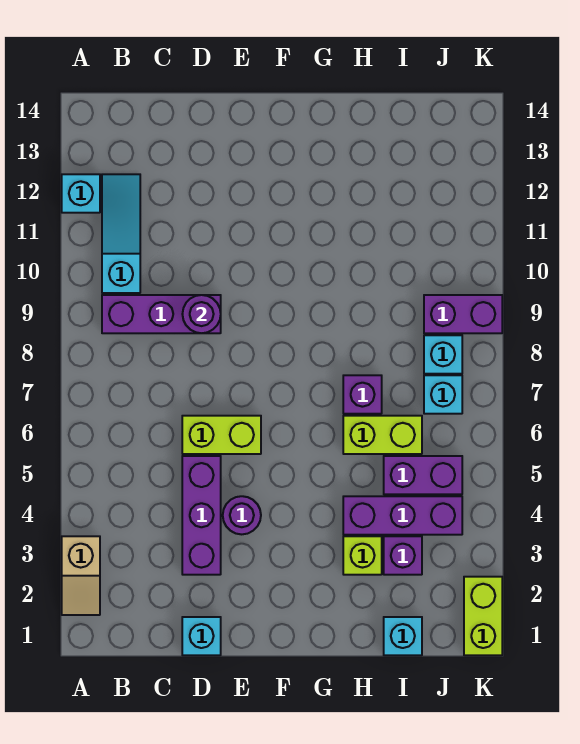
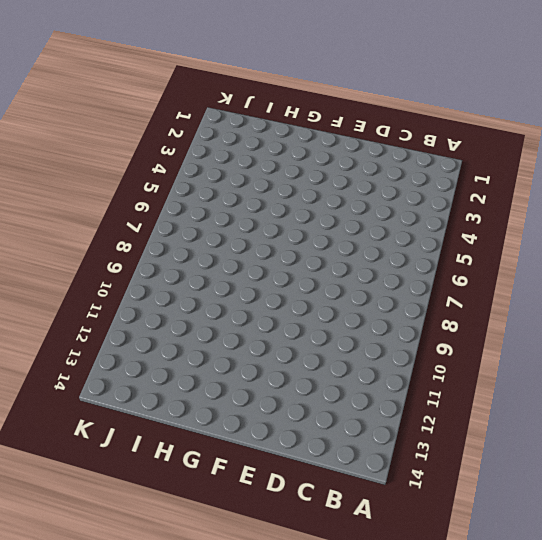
none -> tan slope A2:A3 level 1 top 3
none -> cyan brick A12 level 1
none -> purple brick B9:D9 level 1

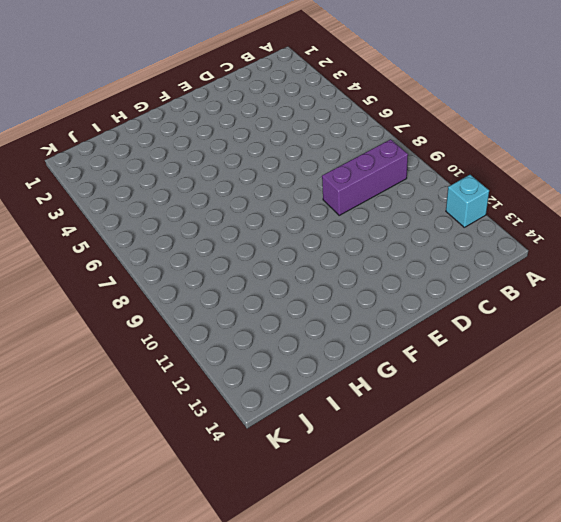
none -> tan slope A2:A3 level 1 top 3
none -> cyan slope B10:B12 level 1 top 10
none -> cyan brick D1 level 1

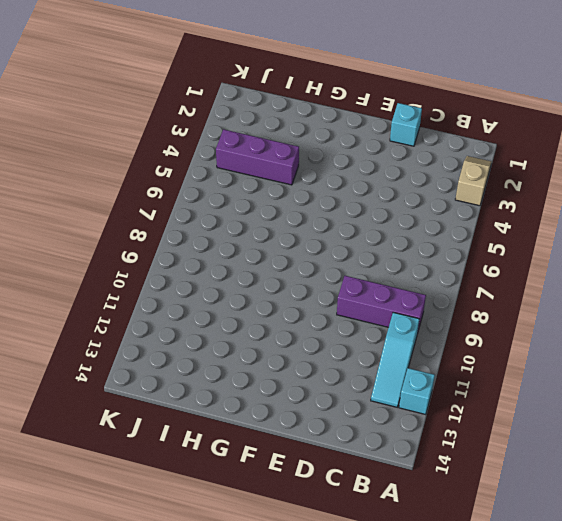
none -> purple brick D3:D5 level 1
none -> lime brick D6:E6 level 1
none -> purple round brick E4 level 1

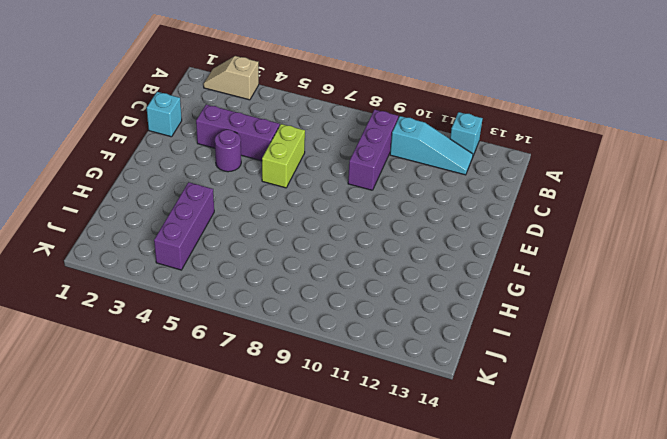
none -> lime brick H3 level 1
none -> lime brick H6:I6 level 1
none -> purple brick H7 level 1

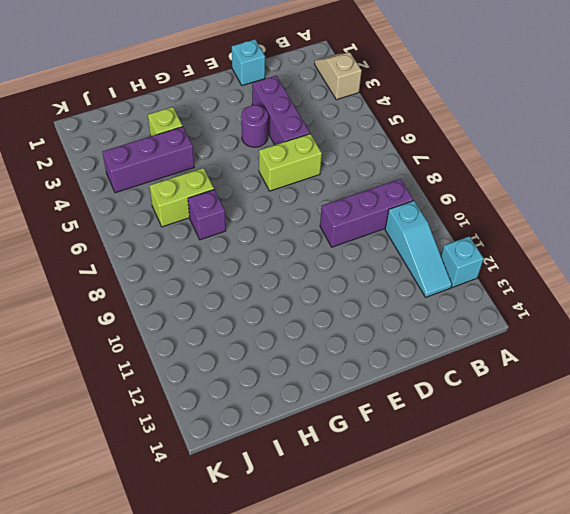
none -> cyan brick I1 level 1
none -> purple brick I3 level 1
none -> purple brick I5:J5 level 1

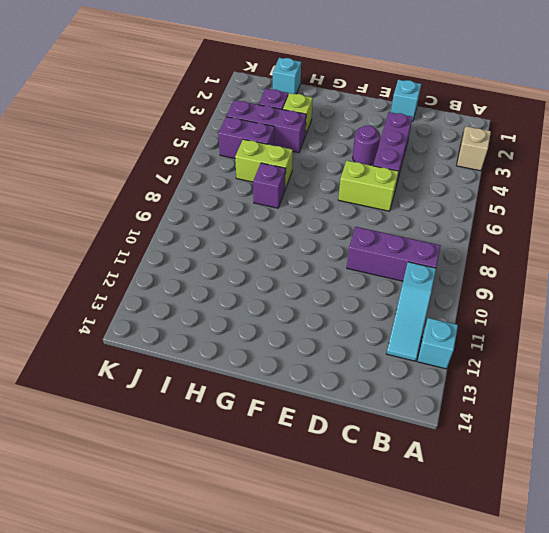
none -> cyan brick J7 level 1
none -> cyan brick J8 level 1
none -> purple brick J9:K9 level 1

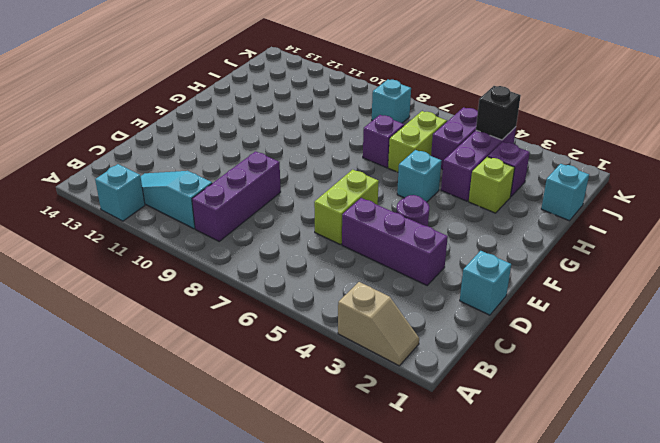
cyan brick G5 level 1 -> cyan brick J7 level 1
black brick J4 level 2 -> none
none -> purple brick J9:K9 level 1
none -> lime brick K1:K2 level 1
none -> purple round brick D9 level 2

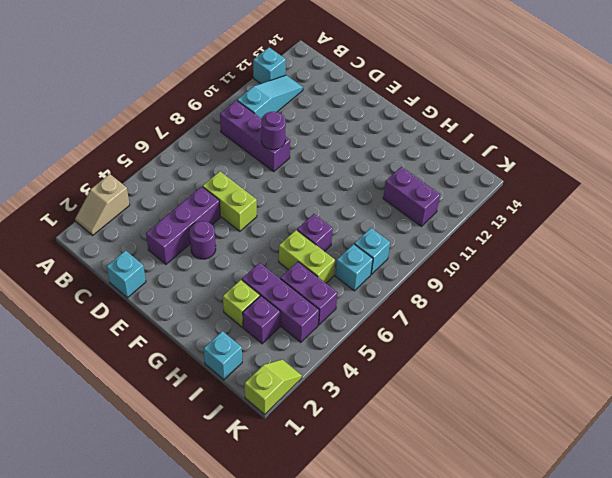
purple brick I11:J11 level 1 -> purple brick J9:K9 level 1
lime slope K1:K2 level 1 top 1 -> lime brick K1:K2 level 1

